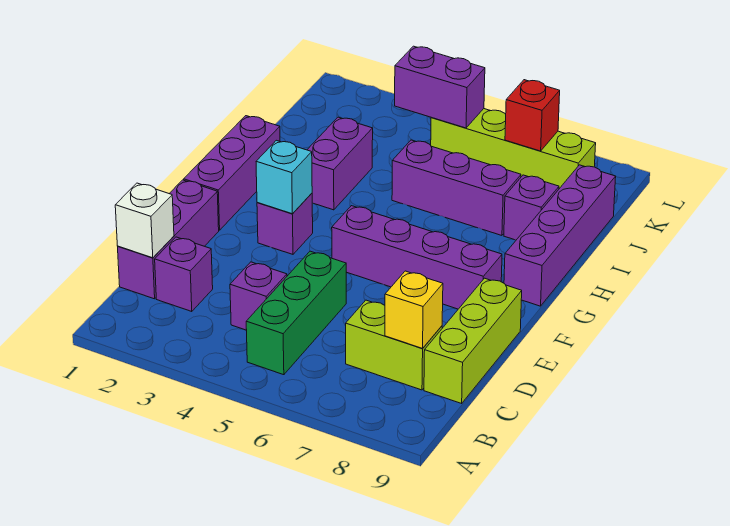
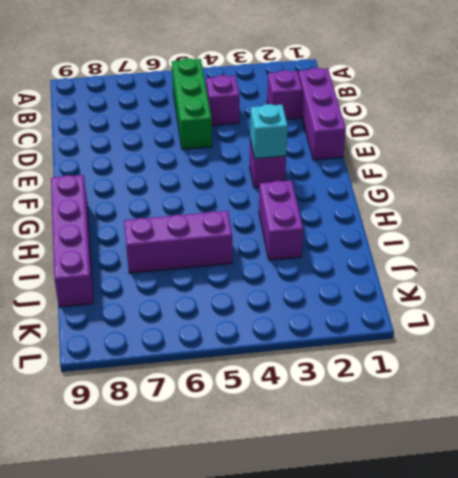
none -> lime brick C7:C8 level 1
none -> lime brick C9:E9 level 1
none -> purple brick F1:H1 level 1

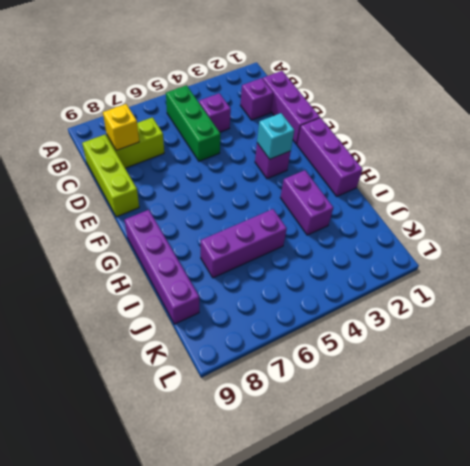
none -> purple brick F5:F8 level 1
none -> purple brick I8 level 1
none -> lime brick K5:K8 level 1

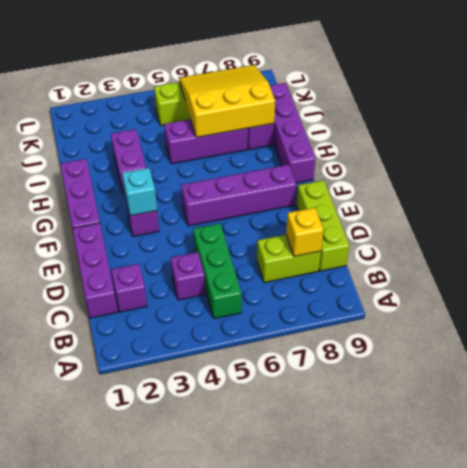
yellow slope I6:K8 level 2 top I -> red brick K7 level 2
none -> white brick C1 level 2
none -> purple brick K4:K5 level 2

